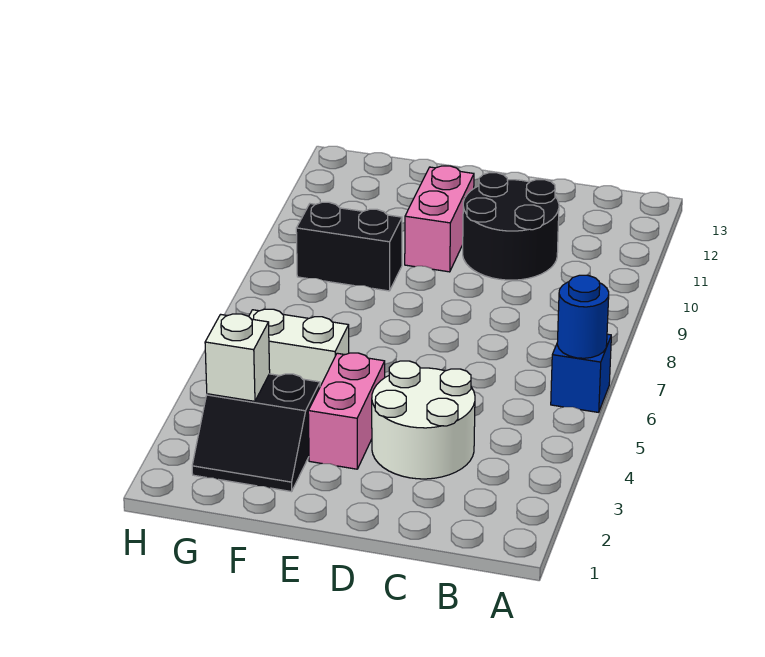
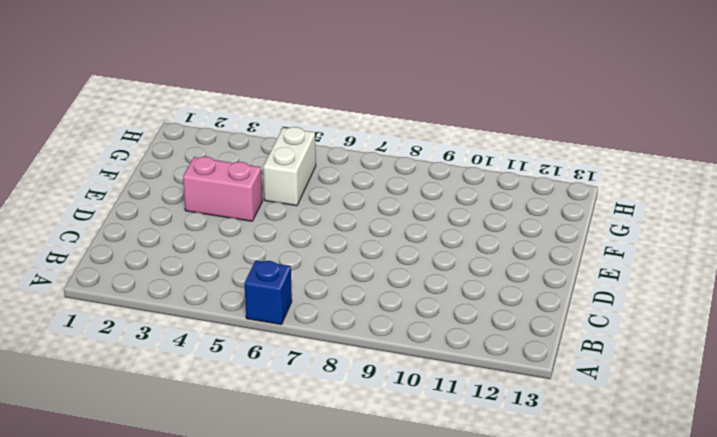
none -> white round brick C3:D4 level 1
none -> black round brick C10:D11 level 1

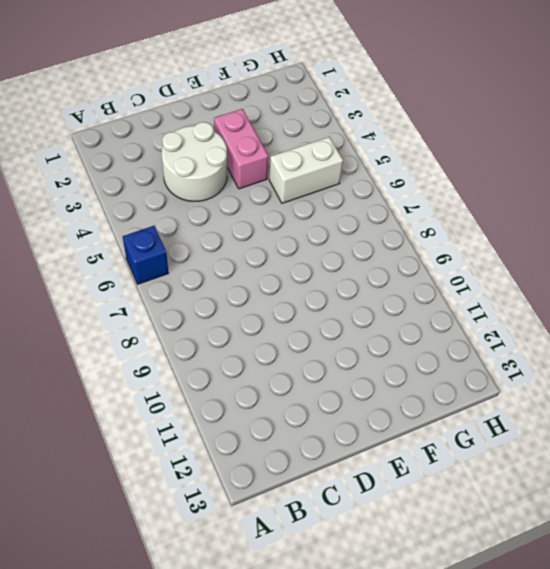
none -> black round brick C10:D11 level 1
none -> pink brick E10:E11 level 1

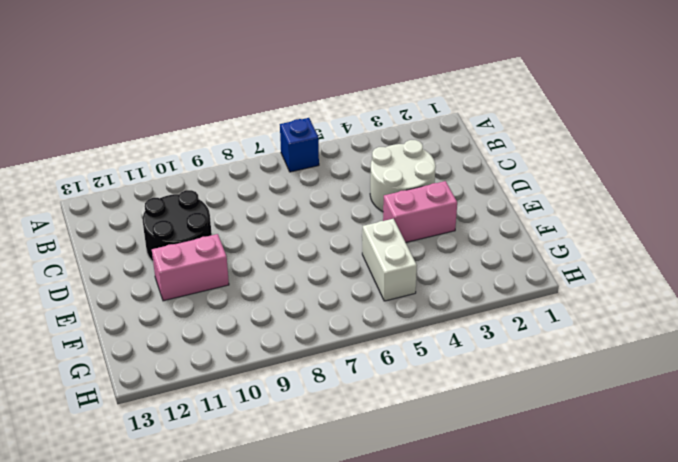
none -> black slope F2:G3 level 1 top 3
none -> black brick F9:G9 level 1

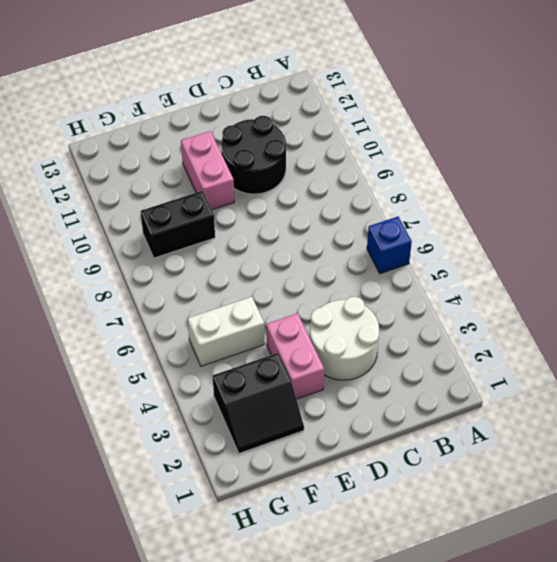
none -> blue round brick A6 level 2
none -> white brick G3 level 2

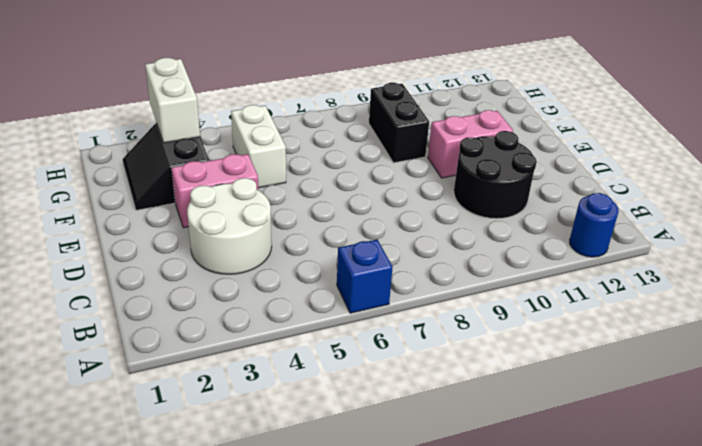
blue round brick A12 level 1 -> blue round brick A6 level 2
white brick G3:H3 level 2 -> white brick G3 level 2

